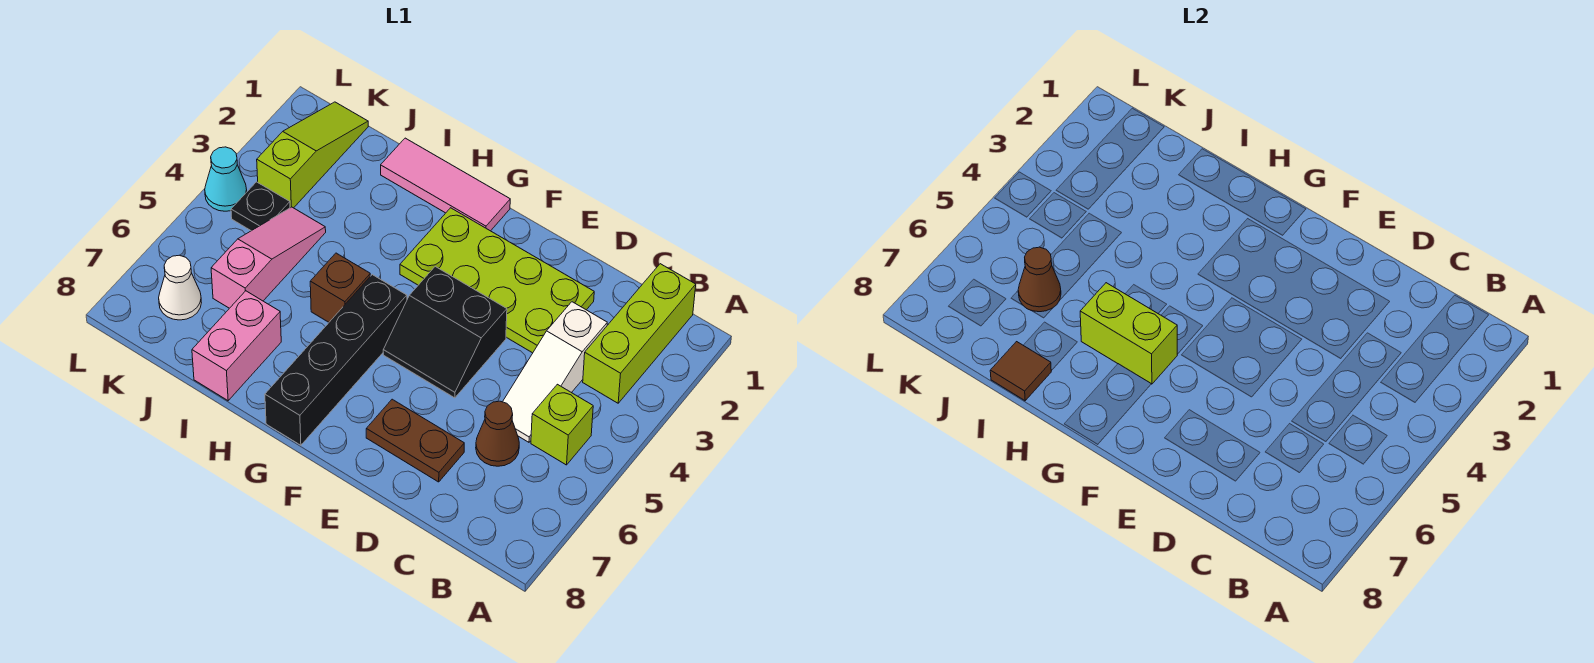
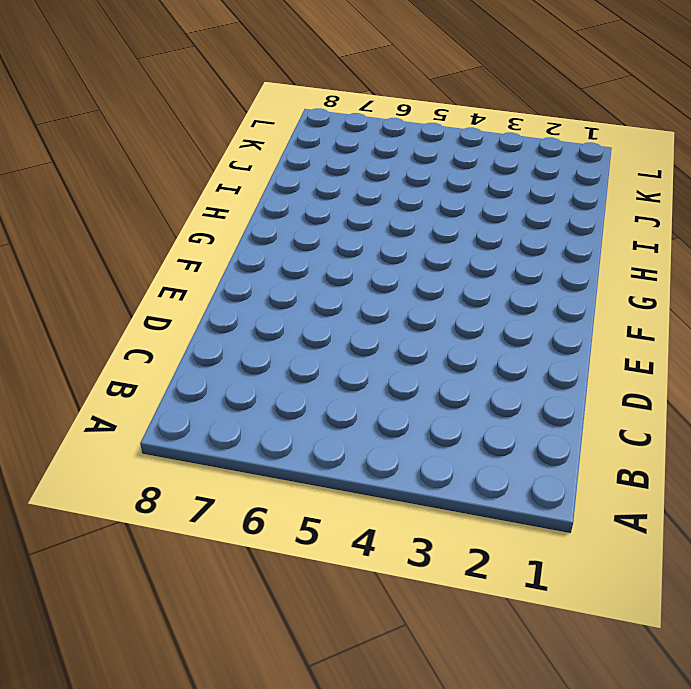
none -> lime brick B1:B3 level 1
none -> lime brick B5 level 1
none -> white slope C3:C5 level 1 top 3

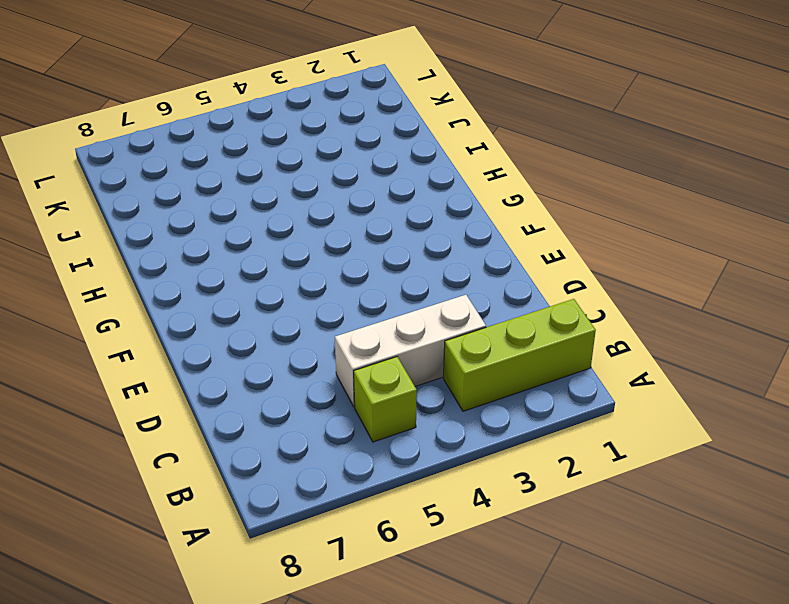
white brick C3:C5 level 1 -> white slope C3:C5 level 1 top 3
none -> brown cone C6 level 1
none -> lime plate D2:G3 level 1
none -> brown plate D7:E7 level 1

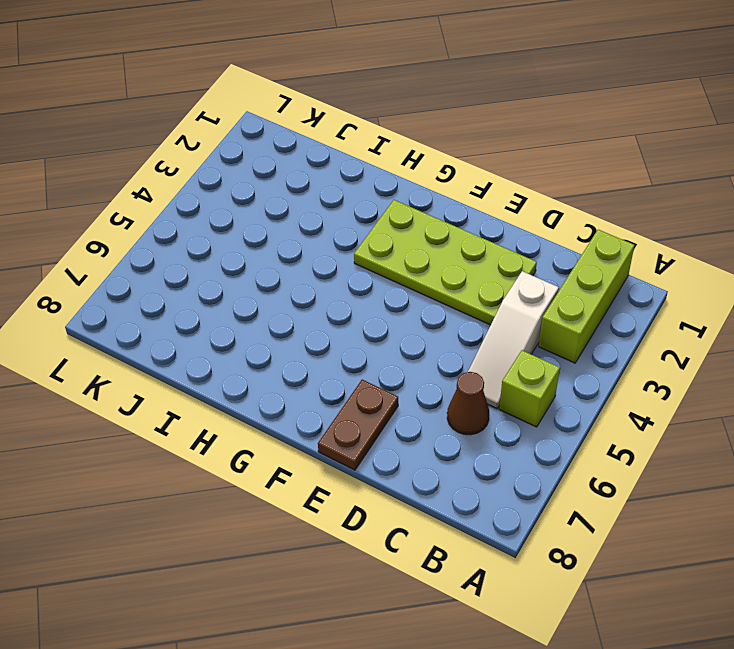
brown plate E7:E8 level 1 -> brown plate D7:E7 level 1
none -> black slope E4:F5 level 1 top 4
none -> pink tile G1:I1 level 1
none -> black brick G5:G8 level 1

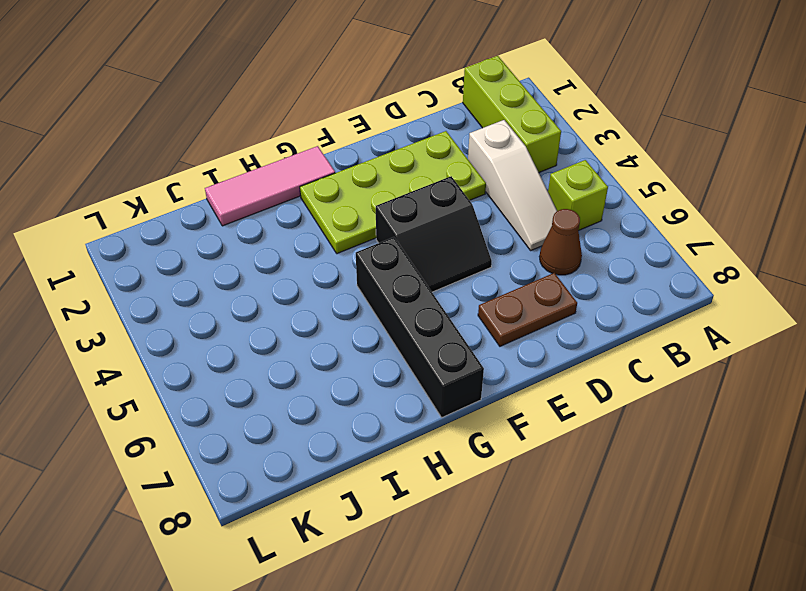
none -> brown brick H5 level 1
none -> pink brick I7:I8 level 1
none -> pink slope J4:J6 level 1 top 6

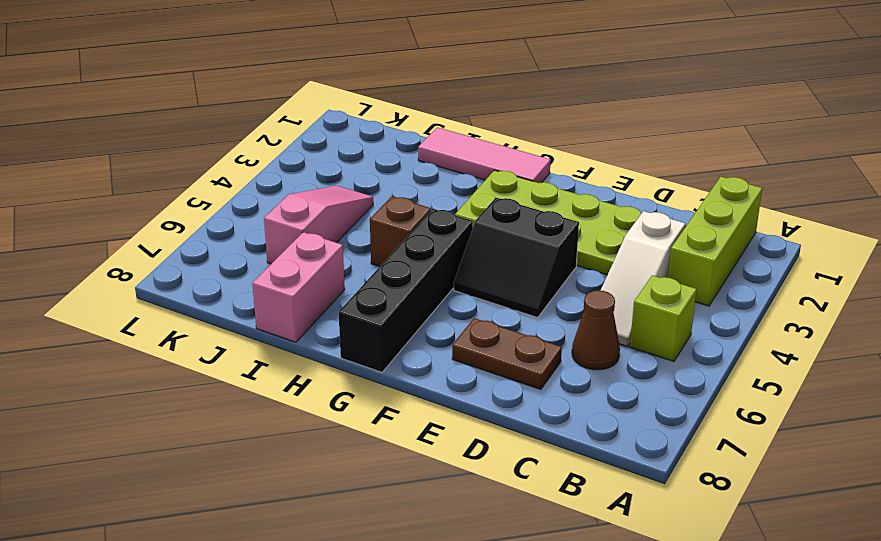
none -> lime slope K1:K3 level 1 top 3
none -> black plate K4 level 1
none -> white cone K7 level 1

